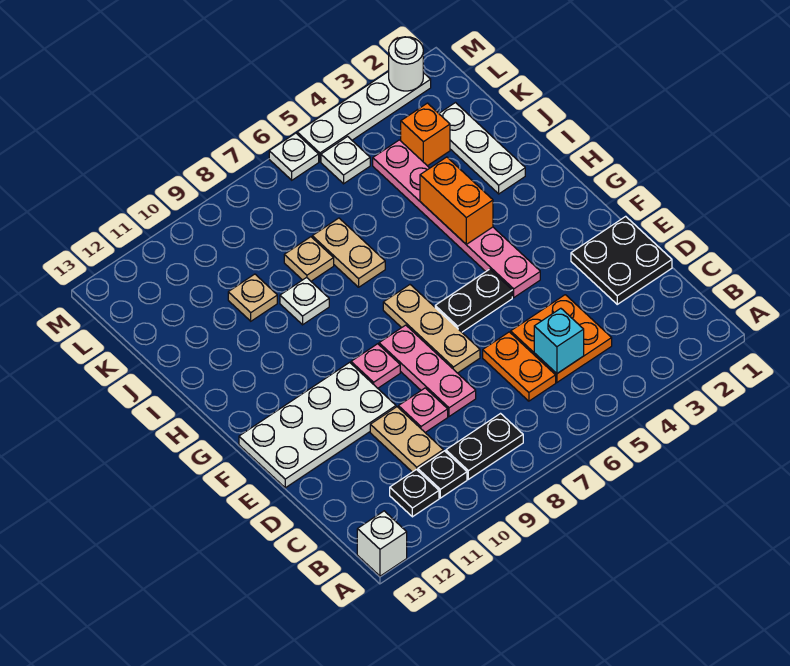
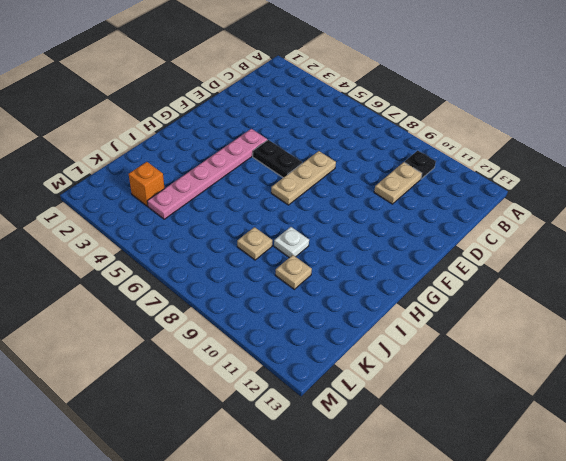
none -> white brick A13 level 1
none -> black plate B8:B9 level 1
none -> black plate B11 level 1

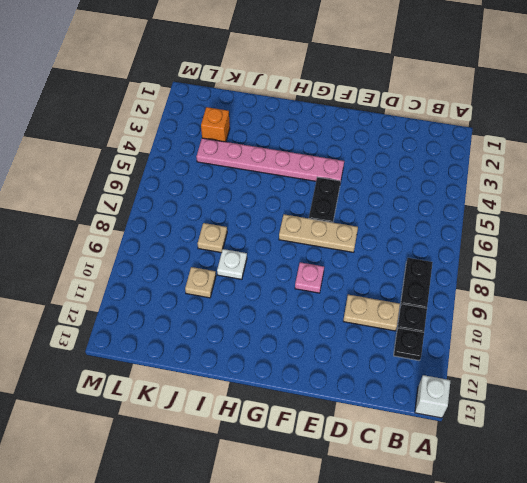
none -> orange plate C4:D5 level 1
none -> orange plate C6:D6 level 1
none -> black plate D1:E2 level 1

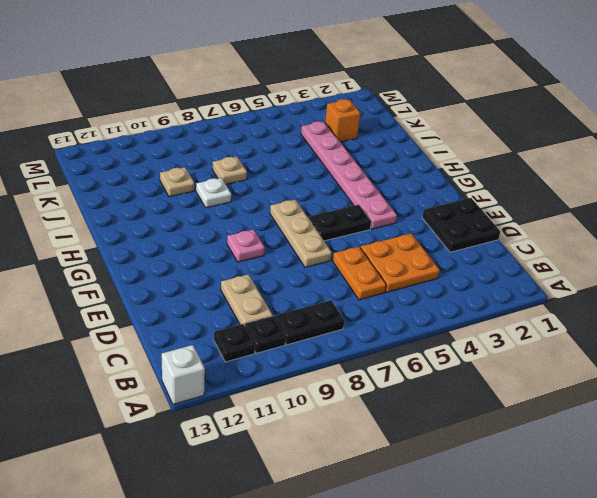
none -> pink plate D8:F8 level 1
none -> pink plate D9 level 1
none -> white plate E10:F13 level 1

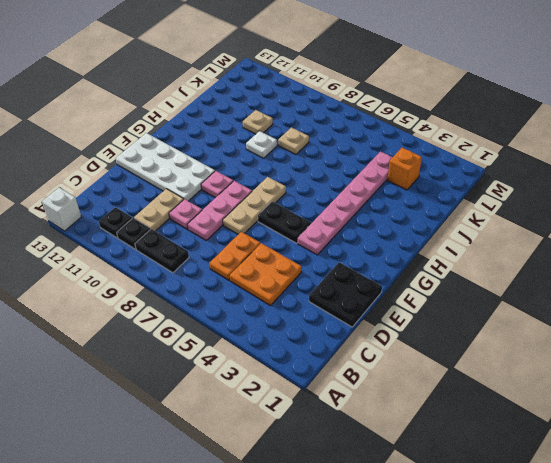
none -> white plate I2:K2 level 1
none -> tan plate I7:J7 level 1
none -> white plate L5 level 1

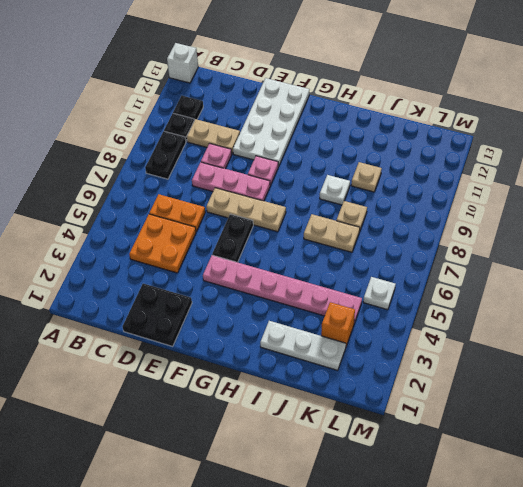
none -> white plate M2:M5 level 1
none -> white plate M6 level 1
none -> cyan brick C5 level 2

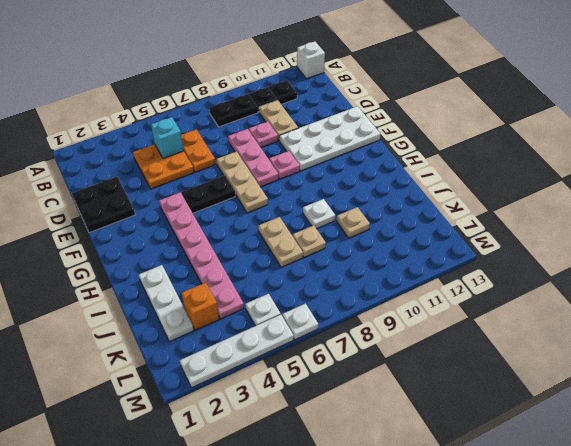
none -> orange brick H4:I4 level 2
none -> white round brick M2 level 2

